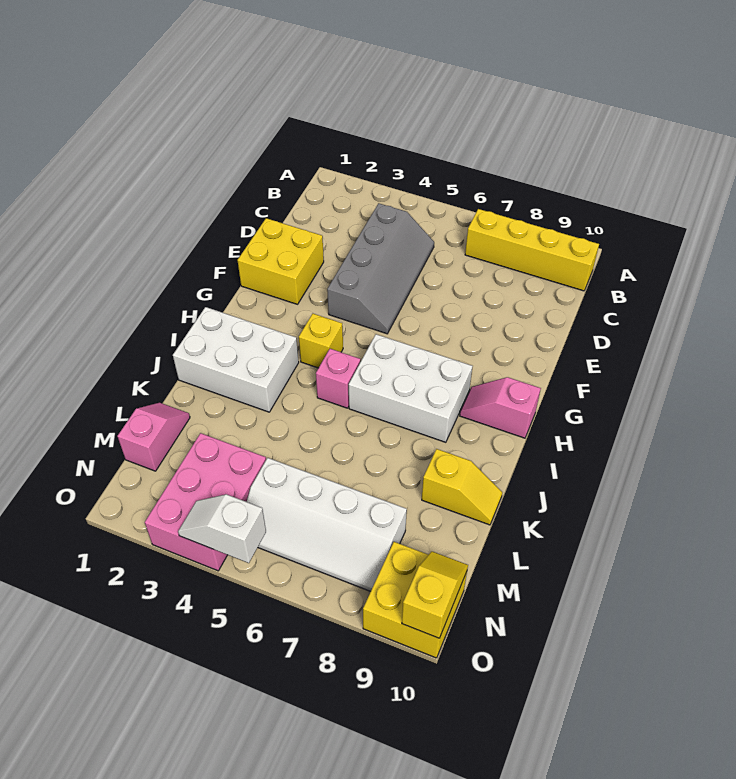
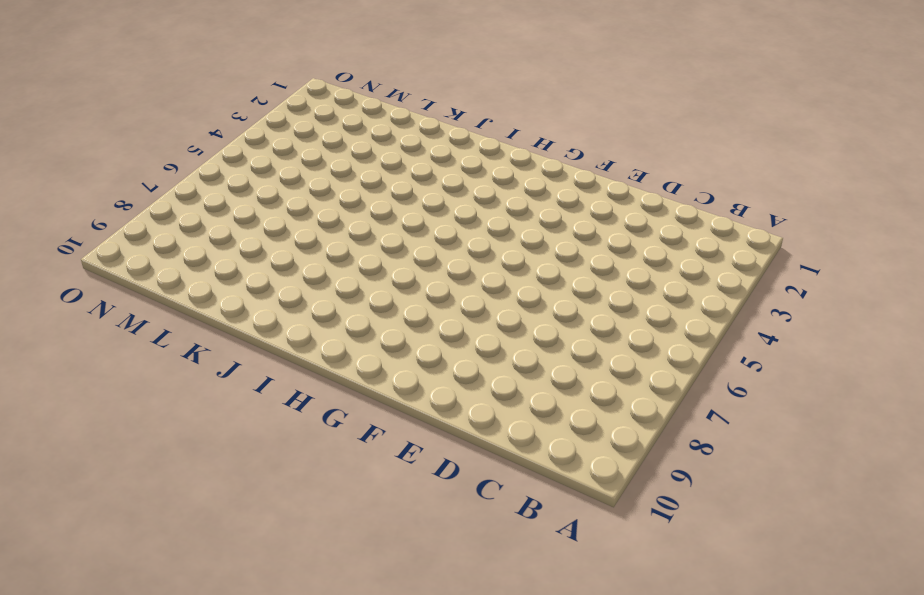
none -> yellow brick B7:B10 level 1
none -> grey slope C4:F5 level 1 top 4
none -> yellow brick E1:F2 level 1

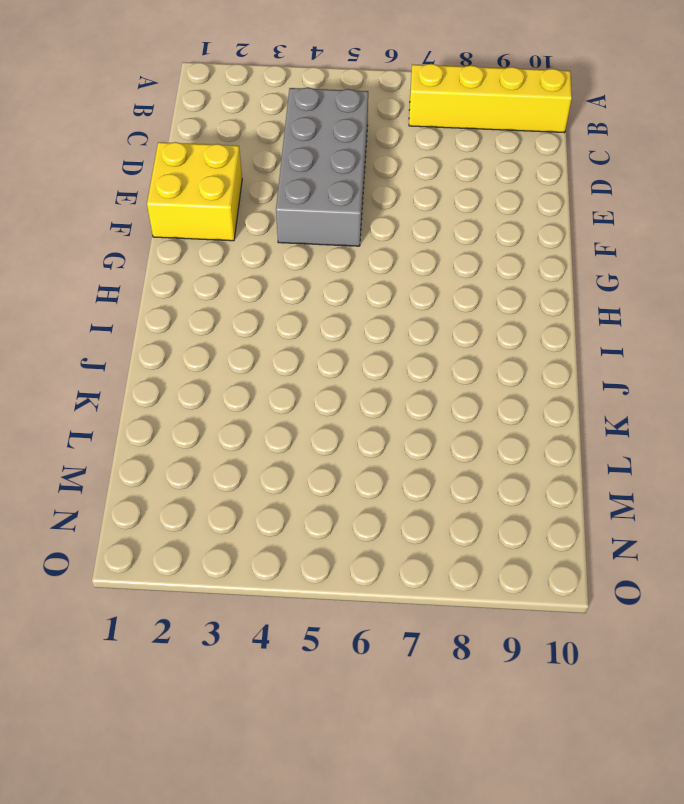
grey brick C4:F5 level 1 -> grey slope C4:F5 level 1 top 4
none -> yellow brick H4 level 1
none -> white brick H6:I8 level 1
none -> pink slope H9:H10 level 1 top 10

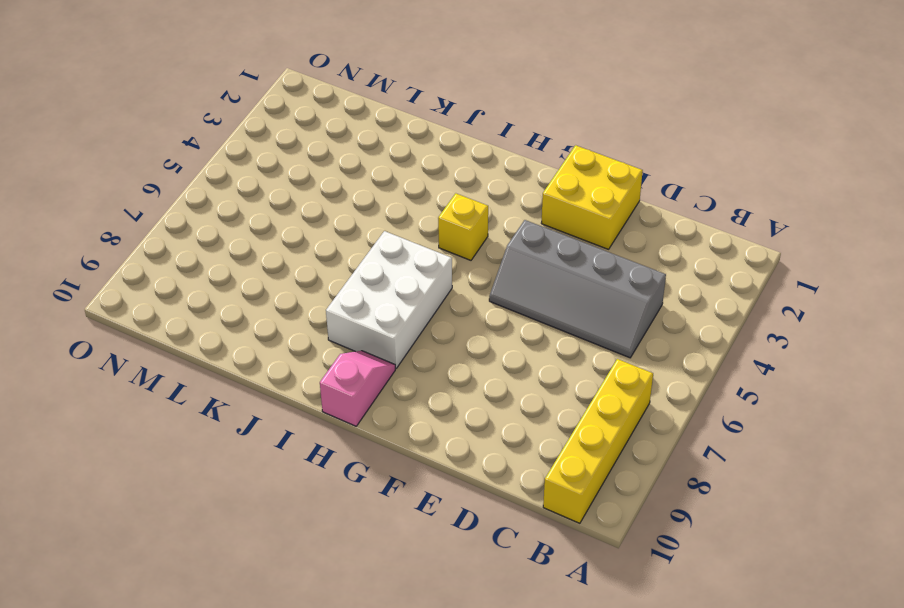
none -> white brick I1:J3 level 1
none -> pink brick I5 level 1
none -> yellow slope K9:K10 level 1 top 9

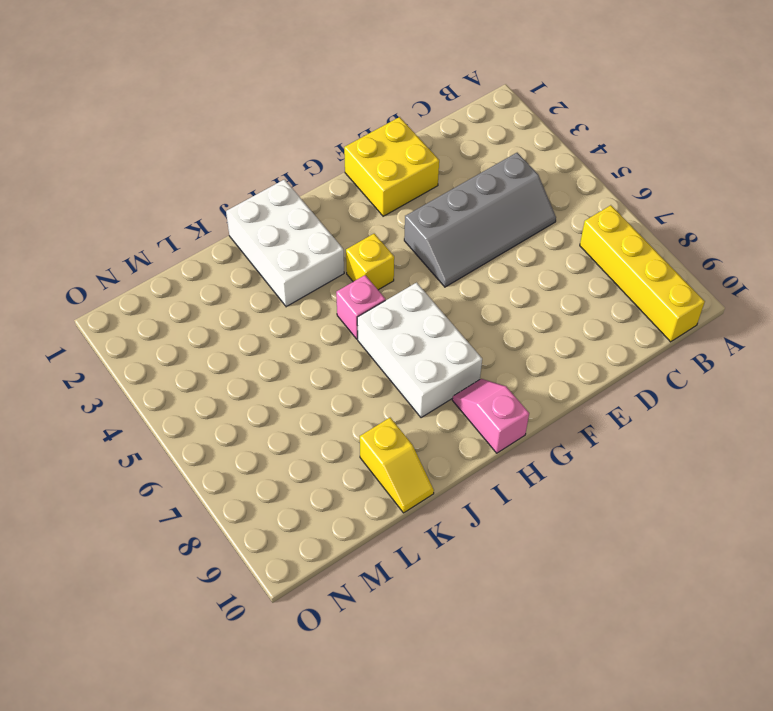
none -> pink slope L1:M1 level 1 top M
none -> pink brick M3:O4 level 1
none -> white slope M5:N8 level 1 top M

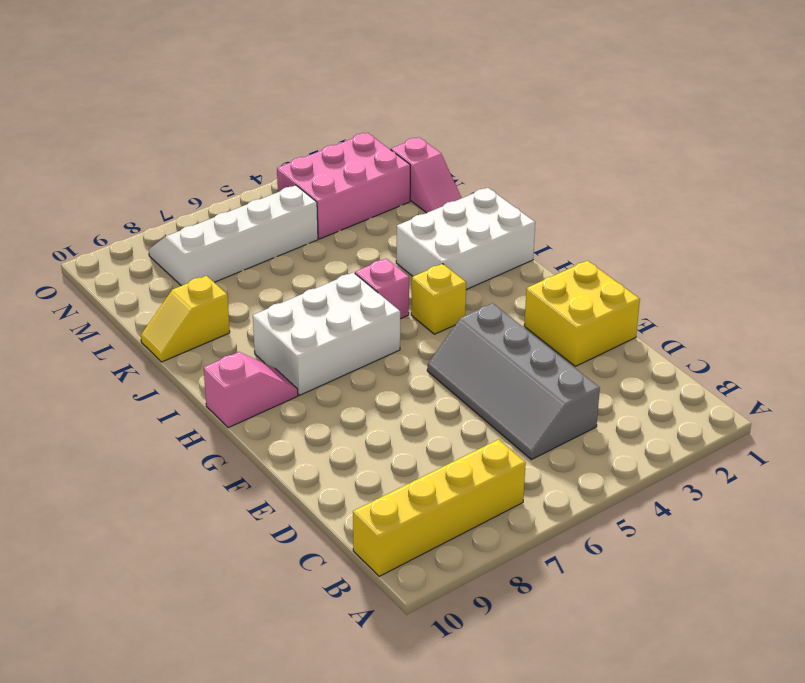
pink brick M2:N4 level 1 -> pink brick M3:O4 level 1
none -> yellow brick N9:O10 level 1
none -> yellow slope N10:O10 level 2 top O
none -> white slope O4:O5 level 2 top 5

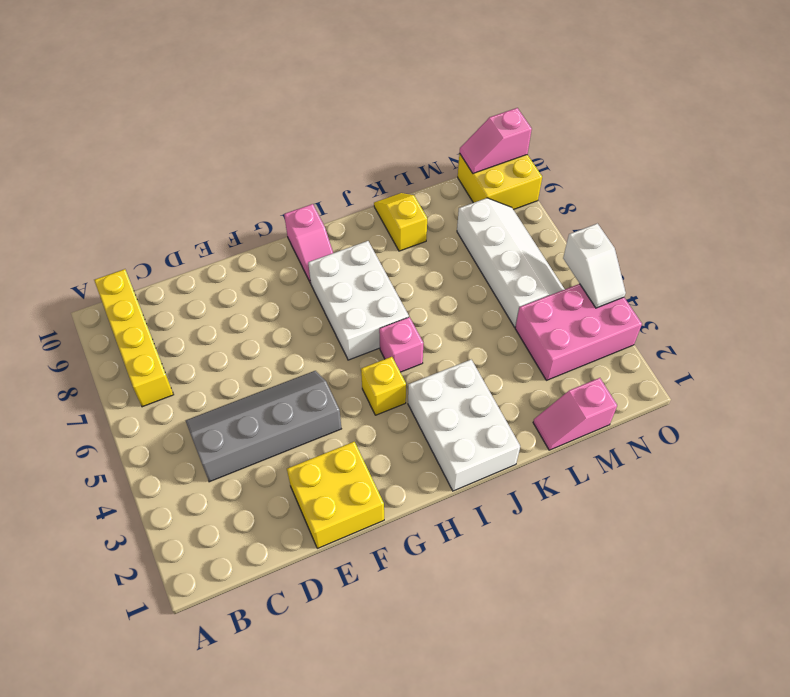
pink slope N10:O10 level 2 top O -> yellow slope N10:O10 level 2 top O

